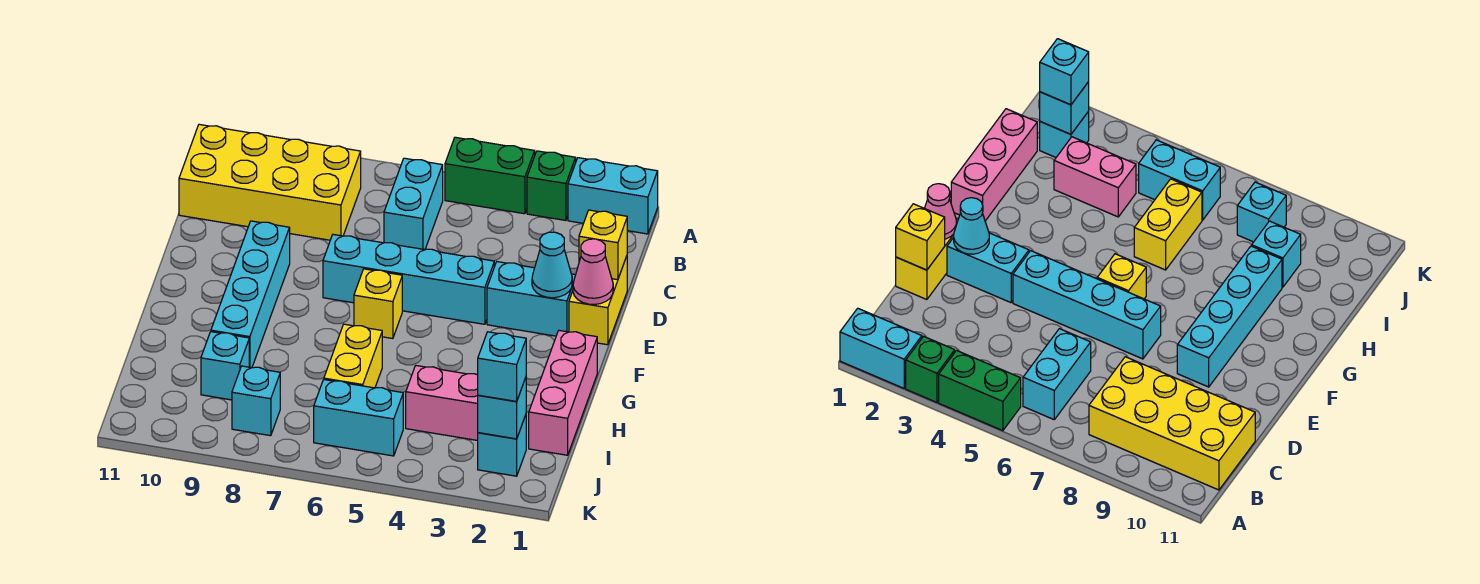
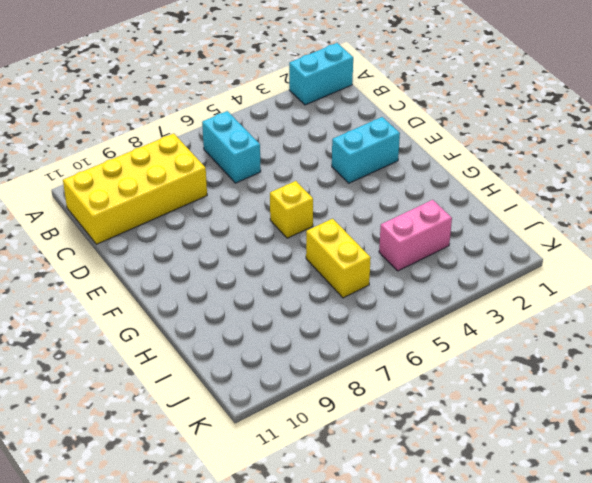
none -> green brick A3 level 1
none -> green brick A4:A5 level 1
none -> yellow brick D1:E1 level 1

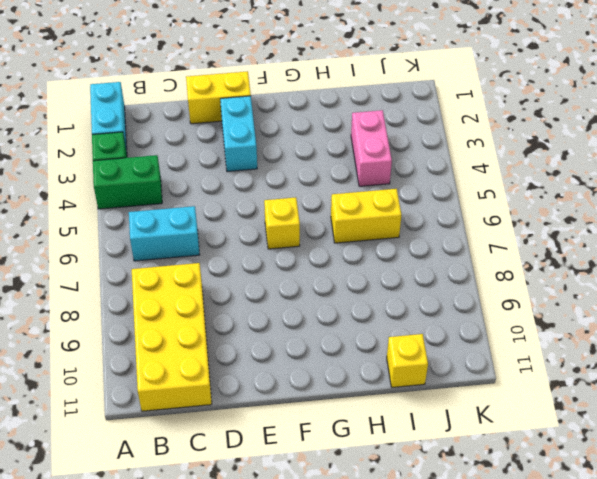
green brick A4:B4 level 1 -> green brick A4:A5 level 1
yellow brick I11 level 1 -> yellow brick D1 level 2
none -> cyan brick E4:E7 level 1
none -> cyan brick E9:H9 level 1
none -> pink brick G1:I1 level 1

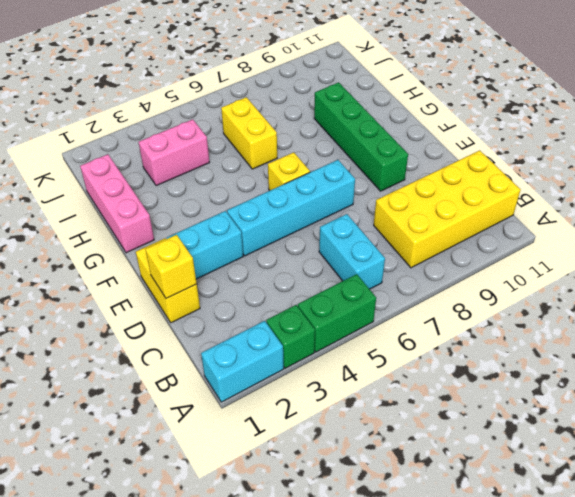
green brick E9:H9 level 1 -> cyan brick E9:H9 level 1
none -> cyan brick I9 level 1
none -> cyan brick J2 level 1
none -> cyan brick J5:J6 level 1

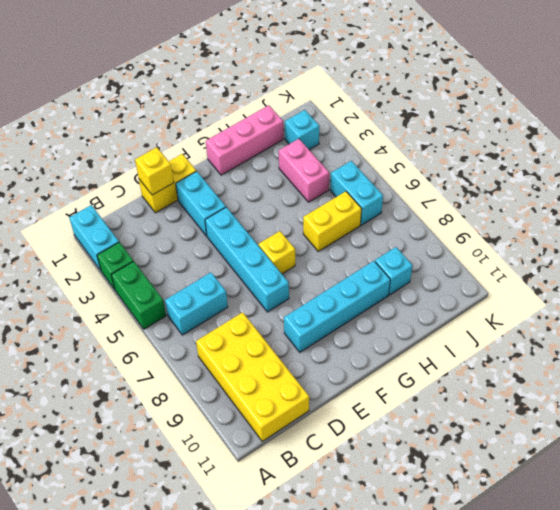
none -> cyan brick J8 level 1
none -> pink cone E1 level 2
none -> cyan cone E2 level 2

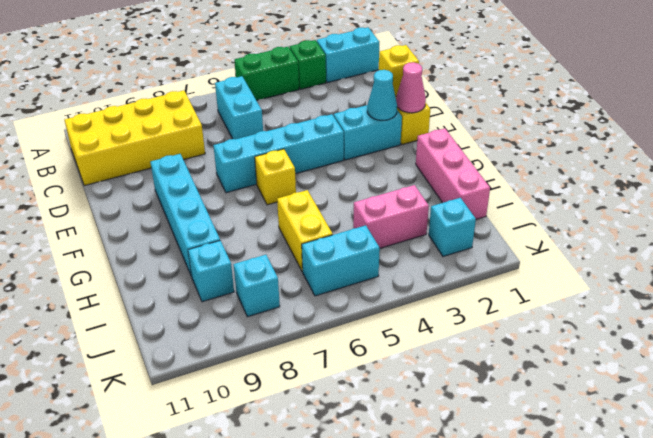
none -> cyan brick J2 level 2
none -> cyan brick J2 level 3

